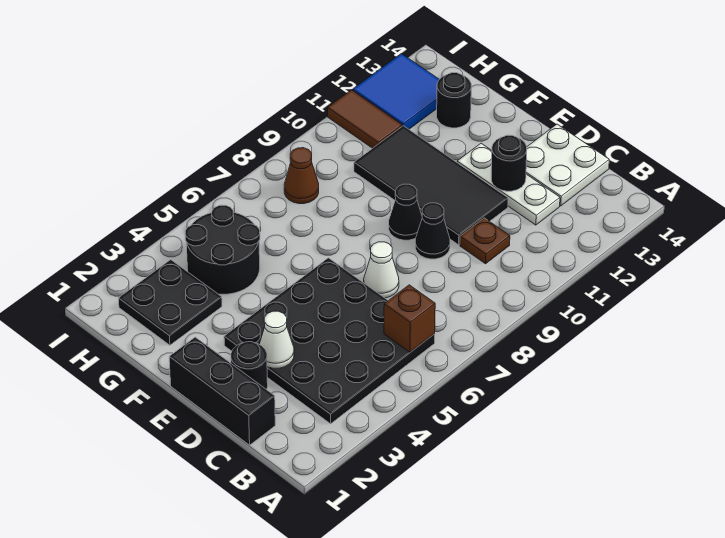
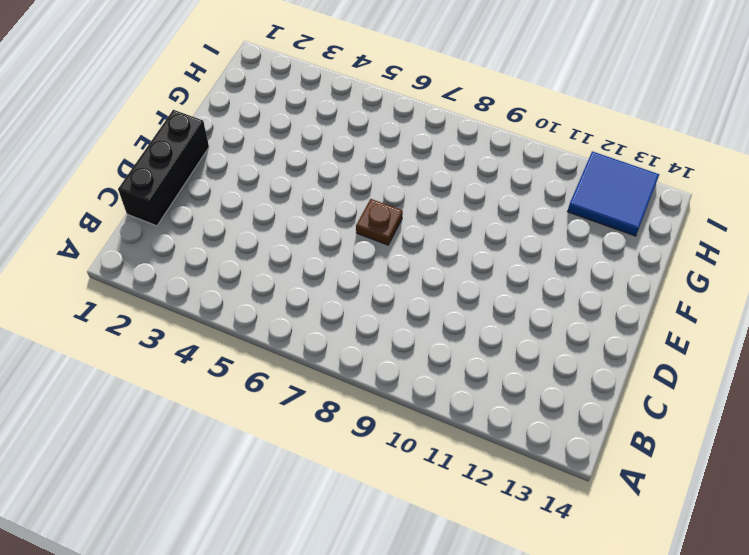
brown plate E7 level 1 -> brown plate C10 level 1
none -> black plate B3:E6 level 1
none -> white plate C12:E12 level 1
none -> white plate C13:D14 level 1

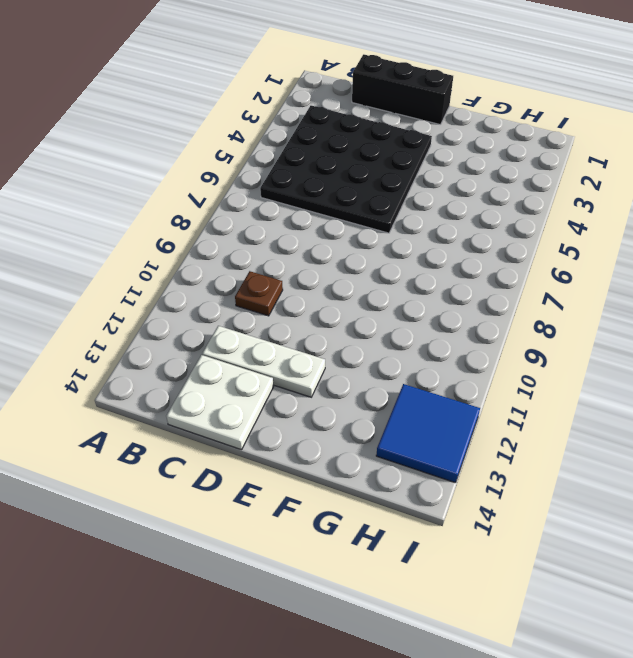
none -> black round brick D2 level 1
none -> white cone D7 level 1
none -> black cone D9 level 1

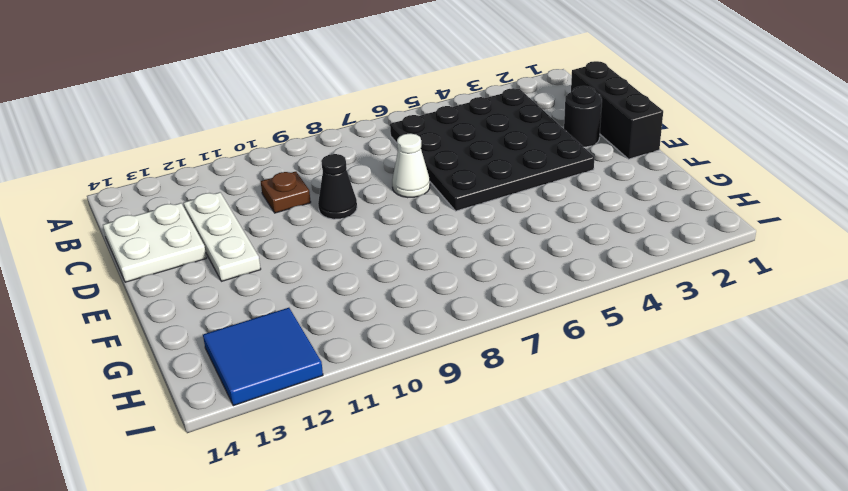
none -> black tile D10:G11 level 1
none -> black cone E9 level 1
none -> black plate G2:H3 level 1

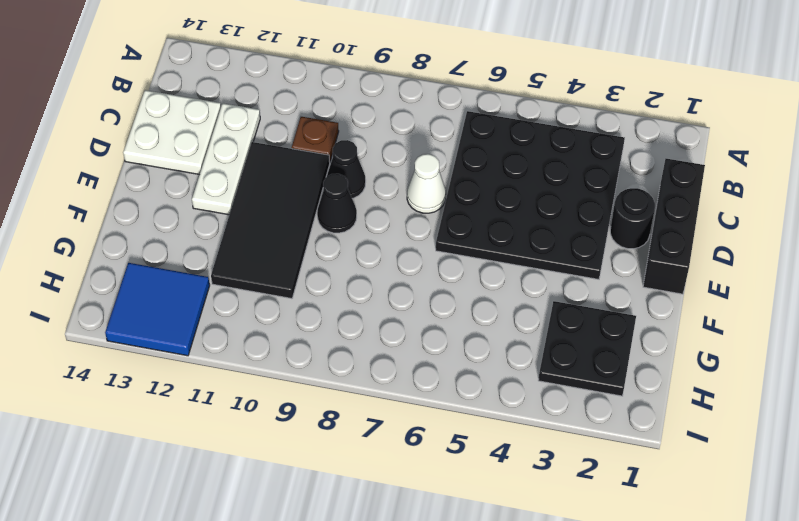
none -> black round brick G4:H5 level 1
none -> black round brick G13 level 1
none -> brown cone H8 level 1

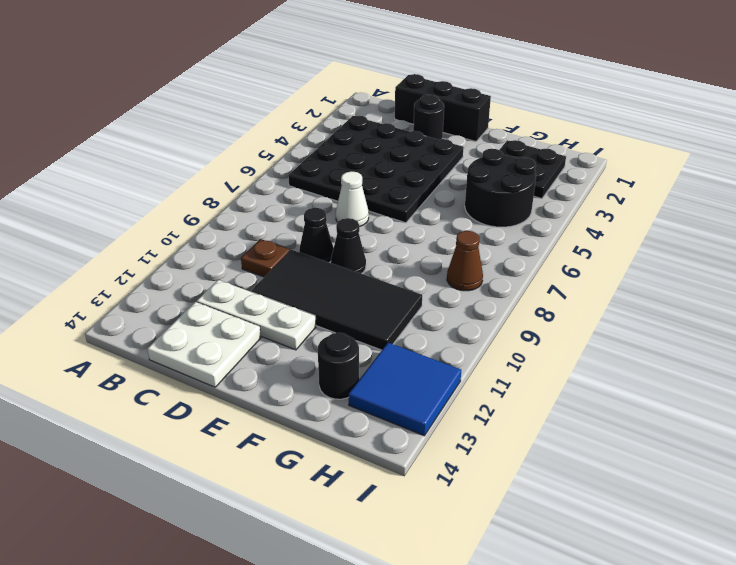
none -> brown tile H11:I11 level 1
none -> brown brick B6 level 2
none -> white cone D3 level 2

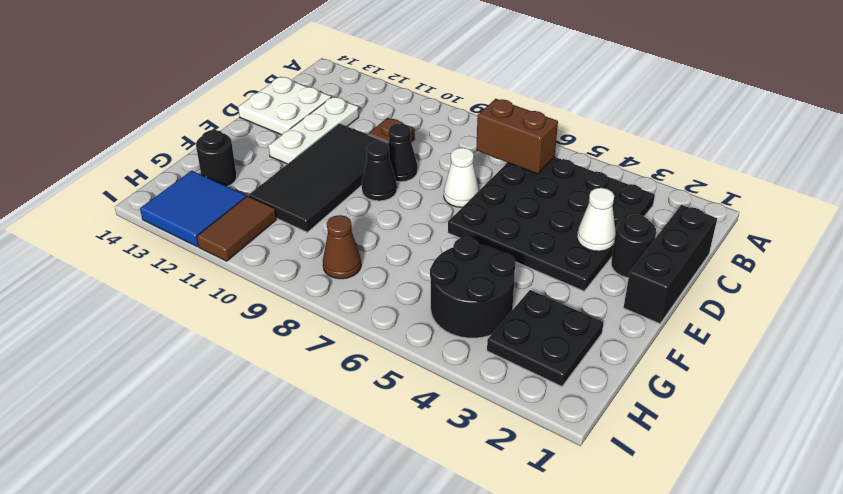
brown brick B6:B7 level 2 -> brown brick B6 level 2
none -> black round brick D12 level 2

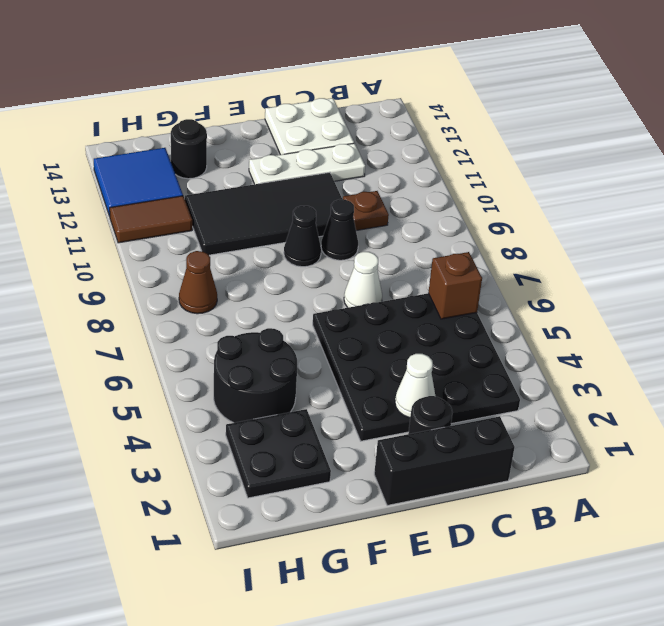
none -> black round brick D12 level 2

